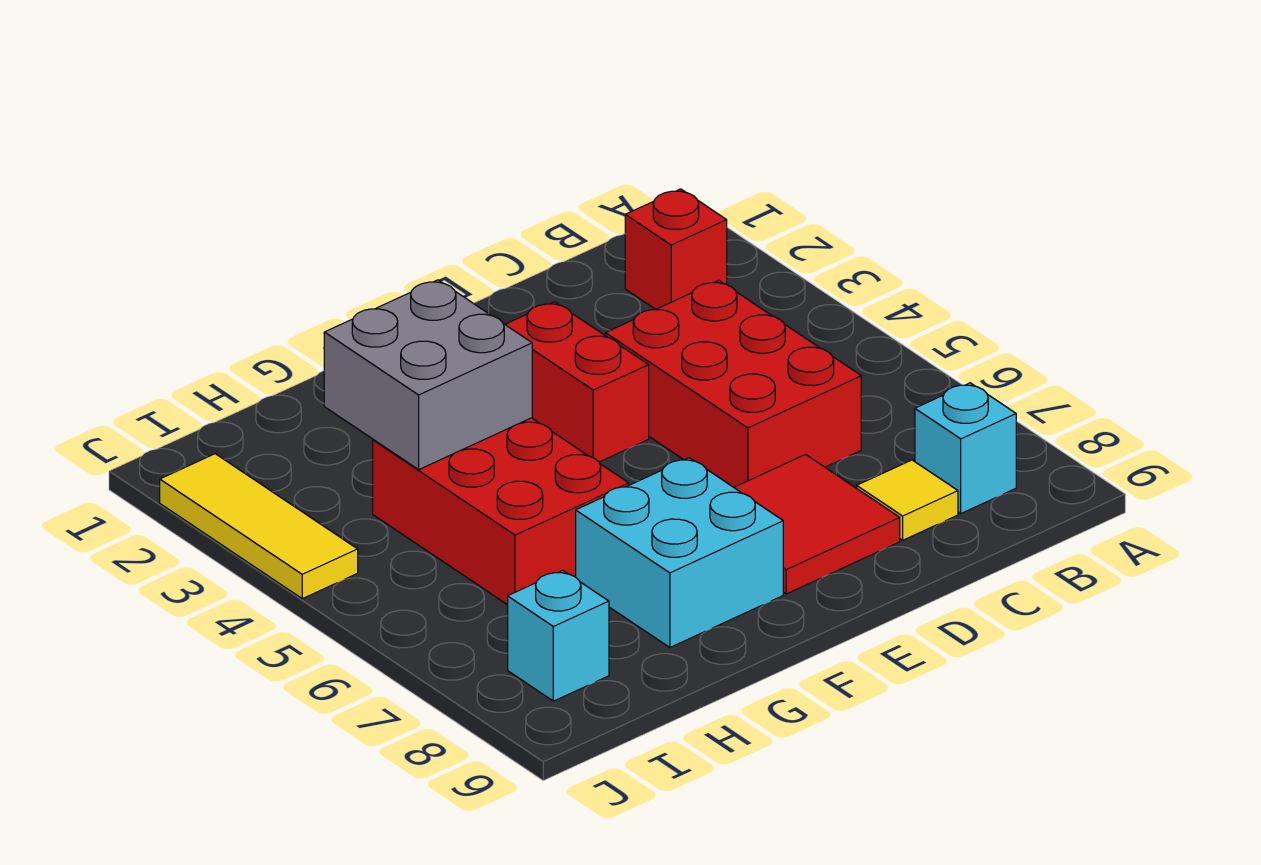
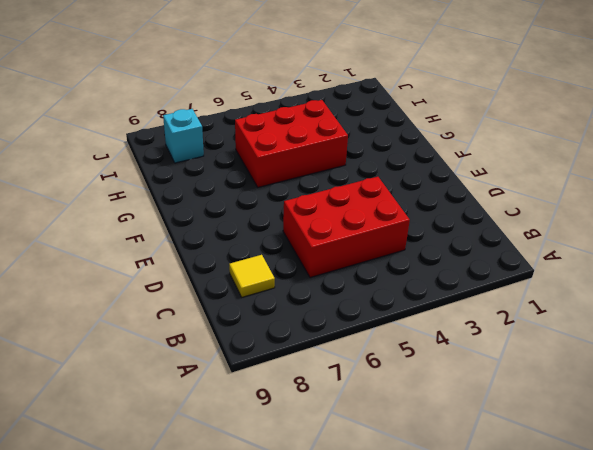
none -> red brick B2 level 1
none -> cyan brick B8 level 1

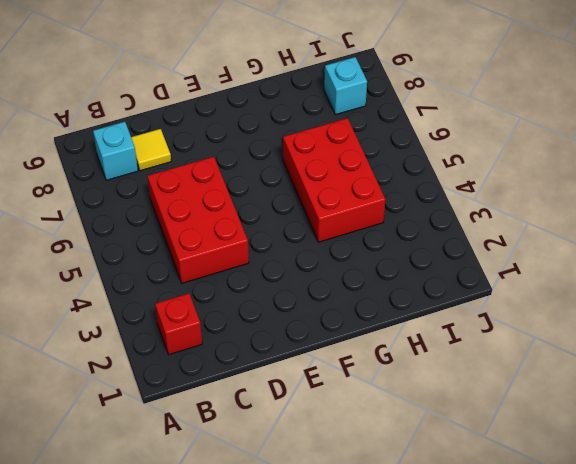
none -> red tile D7:E8 level 1
none -> red brick E3:E4 level 1

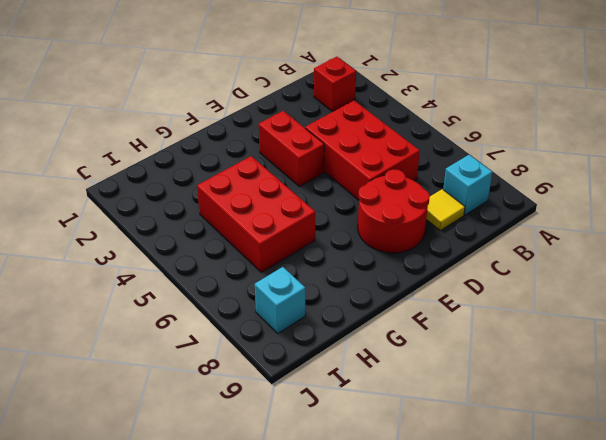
red round brick D7:E8 level 1 -> red tile D7:E8 level 1
none -> cyan brick F7:G8 level 1
none -> yellow tile J2:J4 level 1

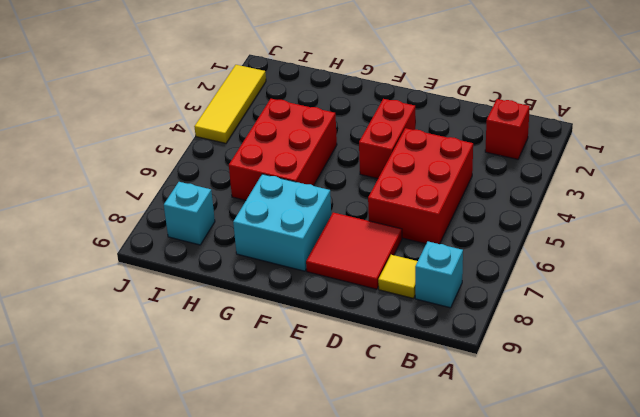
none -> grey brick G3:H4 level 2

